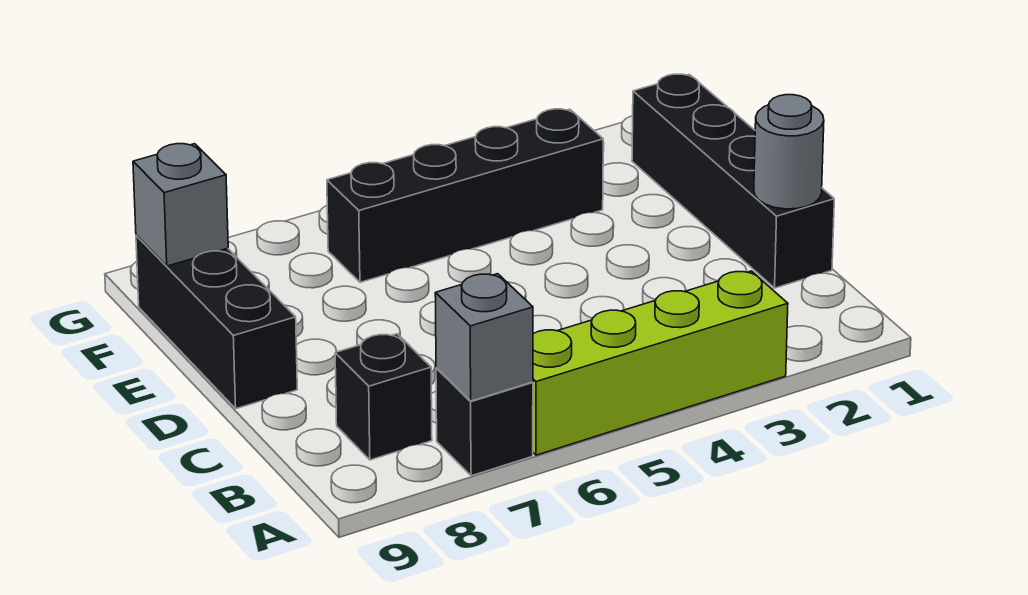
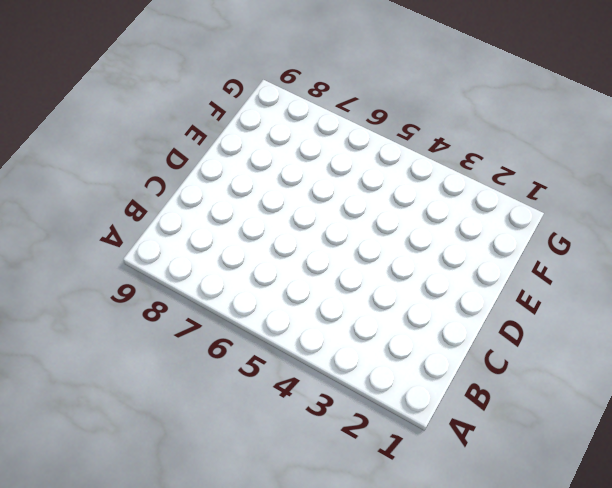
none -> lime brick A3:A6 level 1
none -> black brick A7 level 1

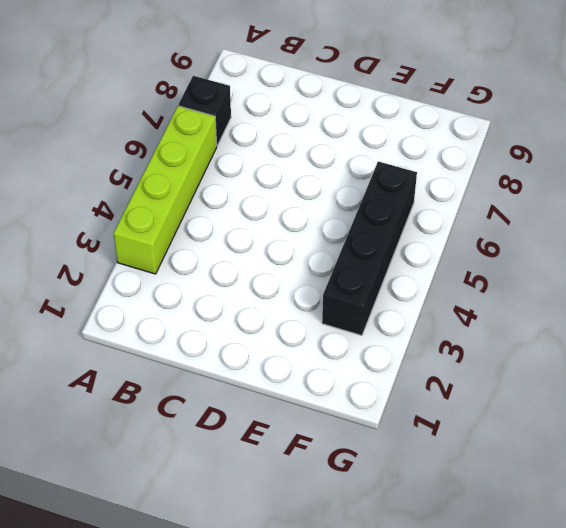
none -> black brick B8 level 1
none -> black brick C1:F1 level 1

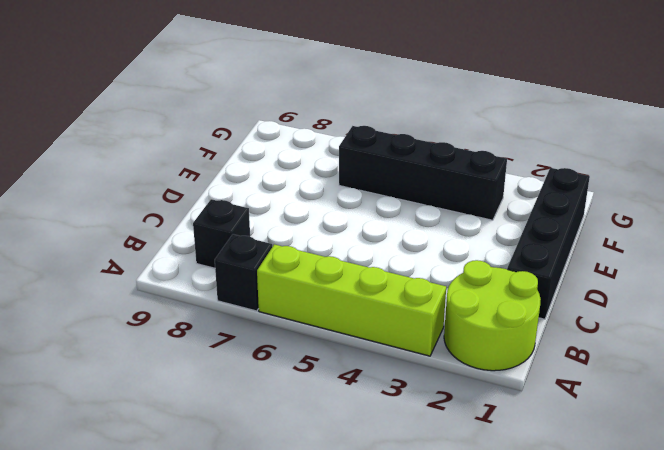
lime round brick A1:B2 level 1 -> none
none -> black brick D9:F9 level 1
none -> grey brick A7 level 2

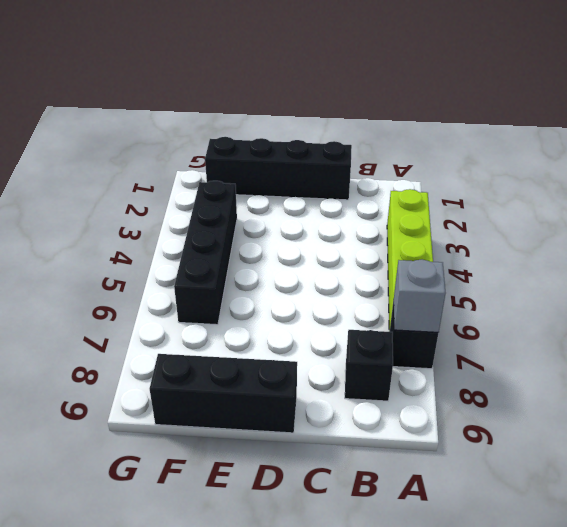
none -> grey round brick C1 level 2
none -> grey brick F9 level 2

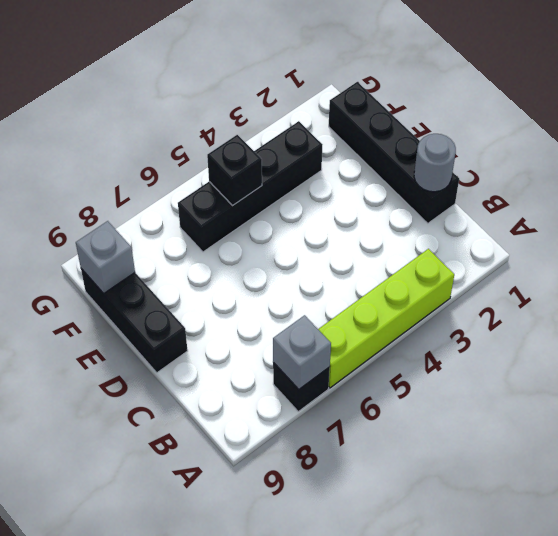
black brick F5 level 2 -> black brick B8 level 1

